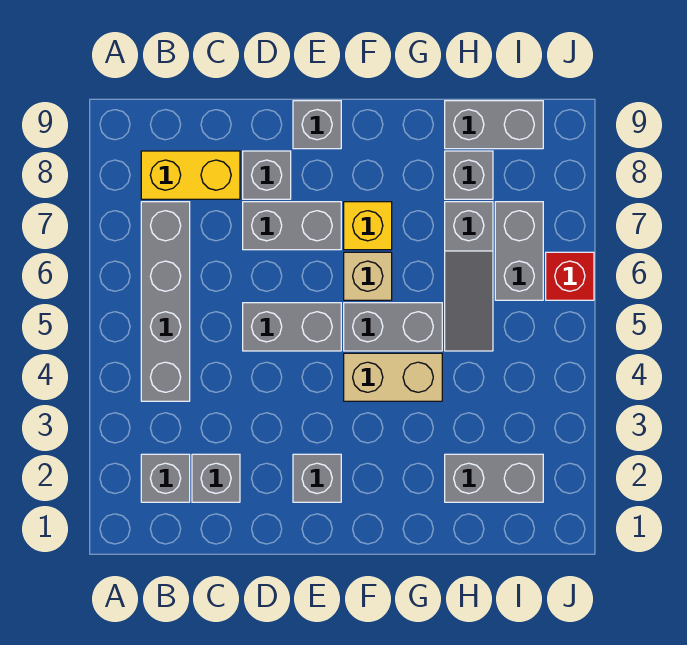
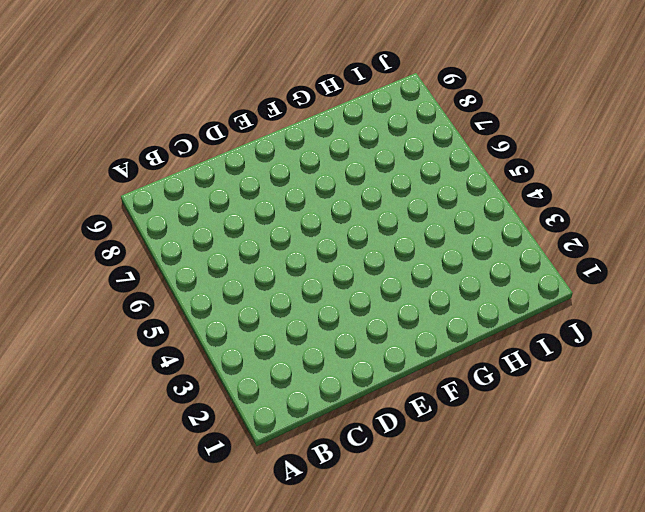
none -> grey brick B2 level 1
none -> grey brick B4:B7 level 1
none -> yellow brick B8:C8 level 1

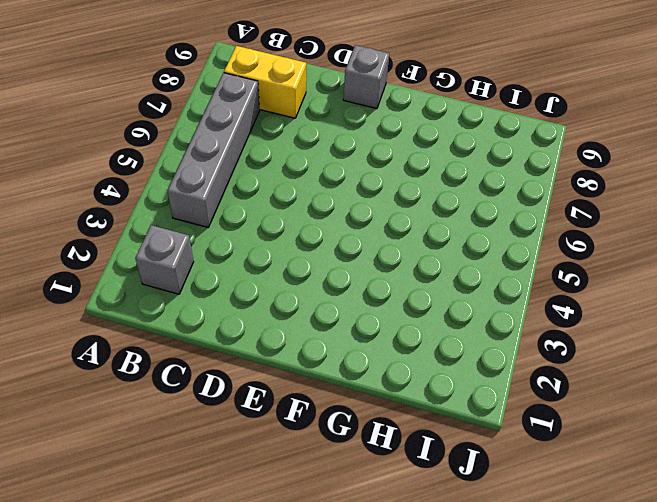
none -> grey brick C2 level 1
none -> grey brick D5:E5 level 1
none -> grey brick D7:E7 level 1

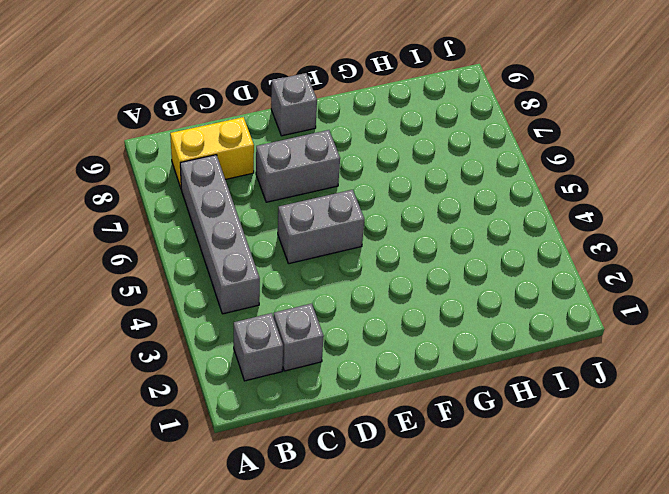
none -> grey brick D8 level 1
none -> grey brick E2 level 1
none -> tan brick F4:G4 level 1

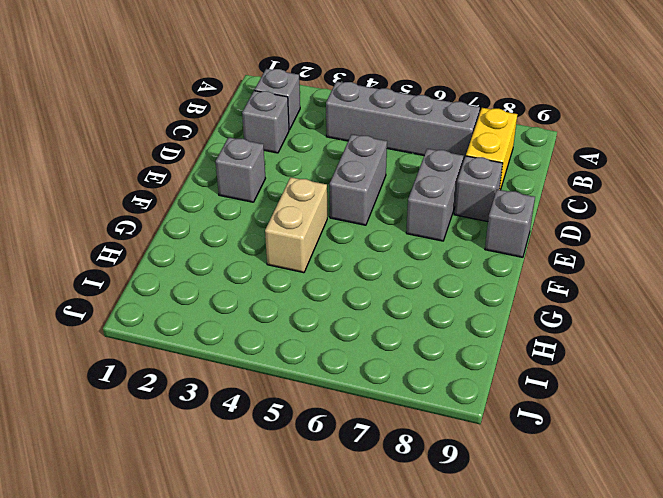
none -> grey brick F5:G5 level 1
none -> tan brick F6 level 1
none -> yellow brick F7 level 1

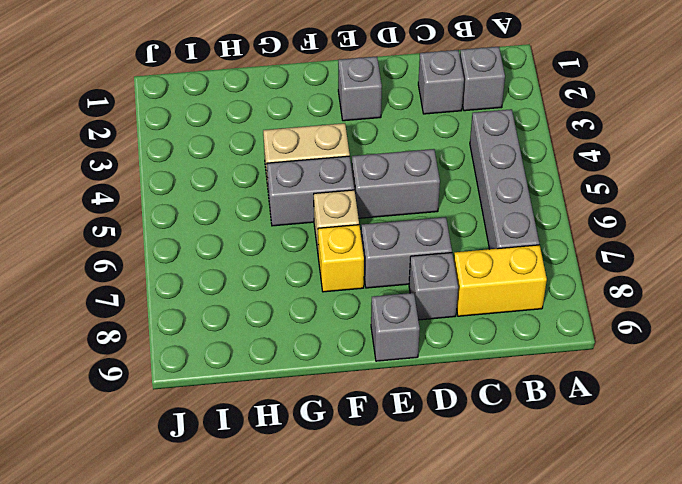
none -> grey brick H2:I2 level 1
none -> grey slope H5:H7 level 1 top 7
none -> grey brick H8 level 1

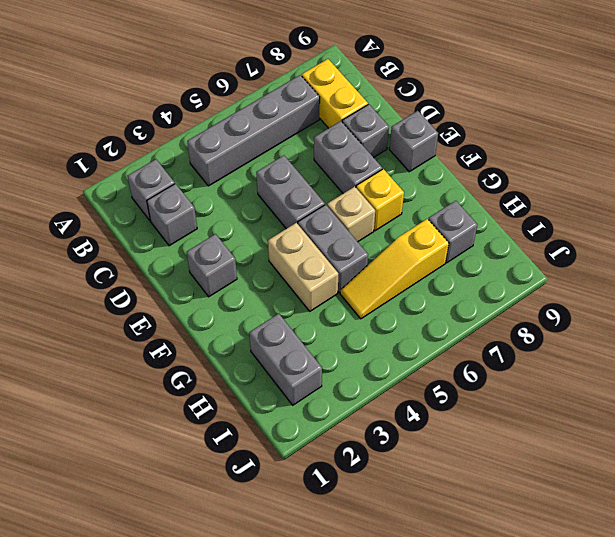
yellow slope H5:H7 level 1 top 7 -> grey slope H5:H7 level 1 top 7
none -> grey brick H9:I9 level 1
none -> grey brick I6:I7 level 1
none -> red brick J6 level 1

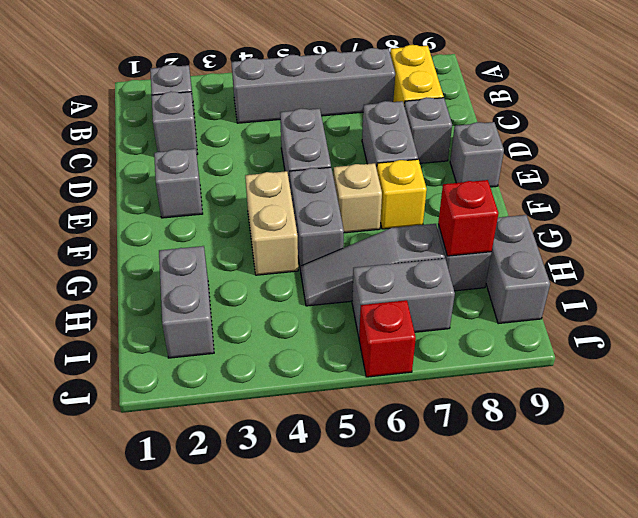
red brick H8 level 2 -> none

